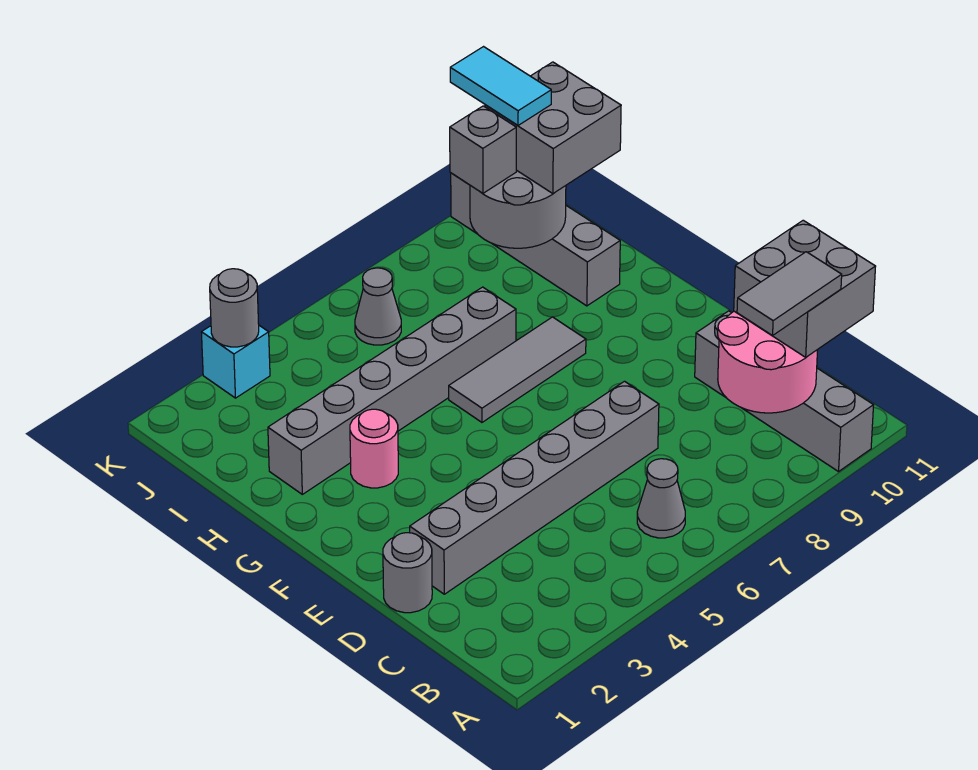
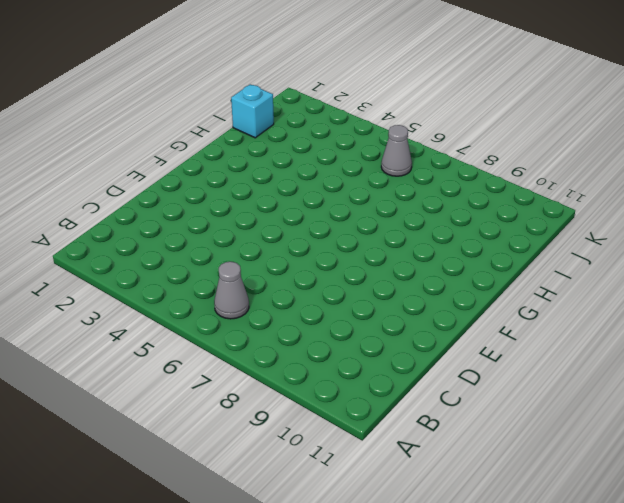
cyan brick I1 level 1 -> cyan brick K3 level 1
none -> grey brick A10:D10 level 1
none -> grey round brick D1 level 1
none -> grey brick D2:D7 level 1

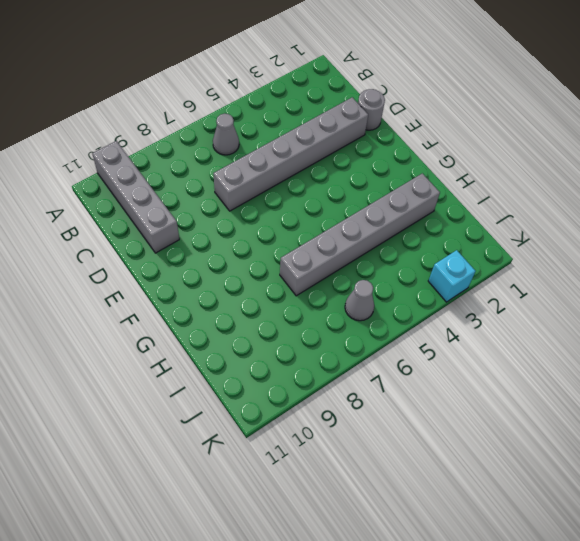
none -> pink round brick G3 level 1
none -> grey tile G6:G8 level 1
none -> grey brick H10:K10 level 1

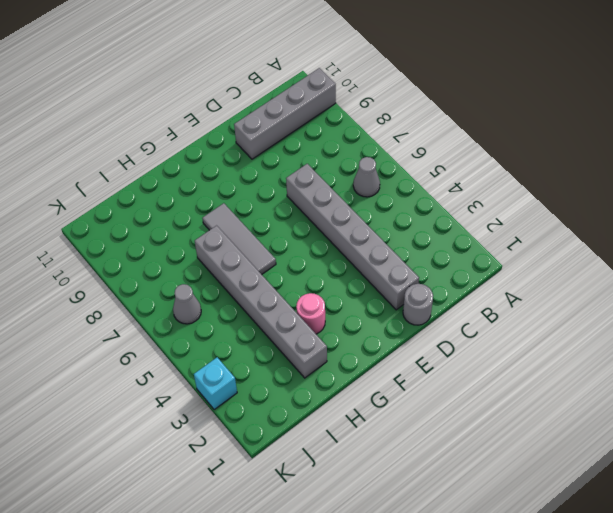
none -> grey brick H10:K10 level 1
none -> pink round brick B9:C10 level 2
none -> grey round brick I9:J10 level 2

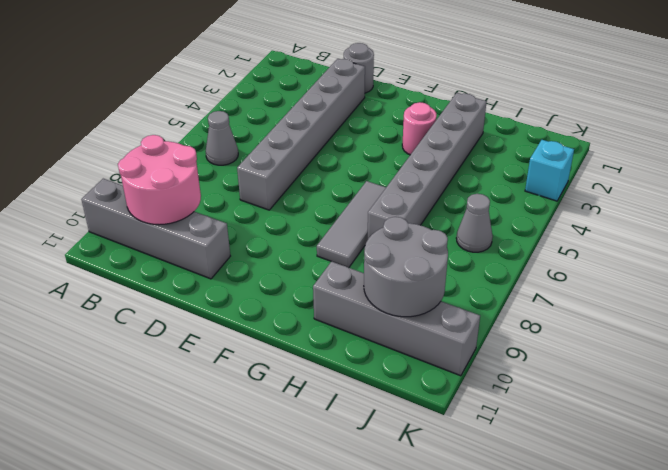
none -> grey round brick K3 level 2
none -> grey brick B10:C11 level 3
none -> grey brick I10:J11 level 3

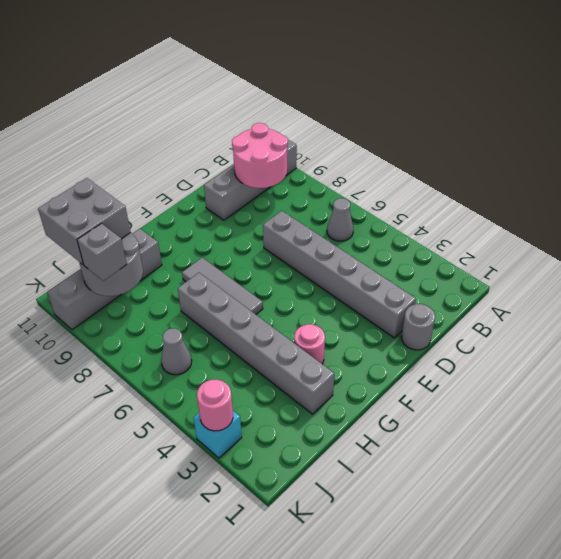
pink round brick K3 level 2 -> grey round brick K3 level 2
none -> grey brick B10:C11 level 3
none -> grey tile B9:B10 level 4
none -> cyan tile J10:K10 level 4

